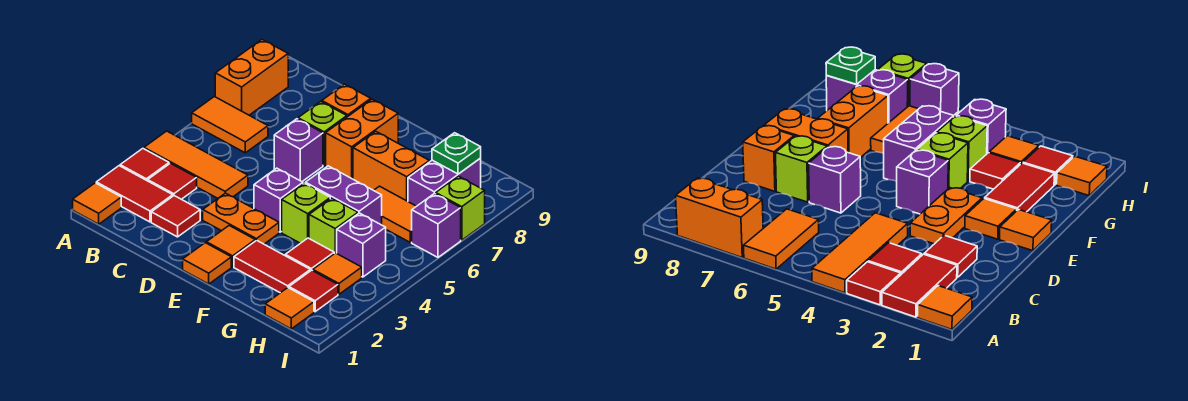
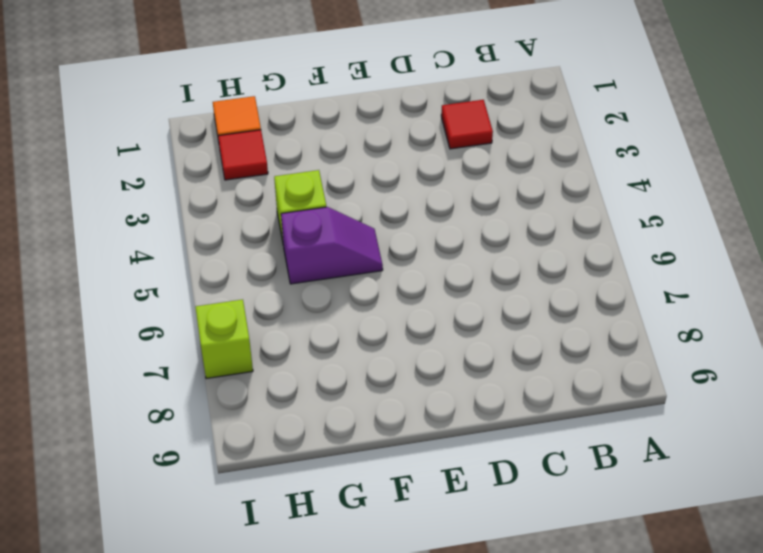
purple slope F5:G5 level 1 top G -> purple brick F5:G5 level 1
none -> orange tile A1 level 1
none -> red tile A2:B2 level 1
none -> red tile A3 level 1
none -> orange tile A4:C4 level 1

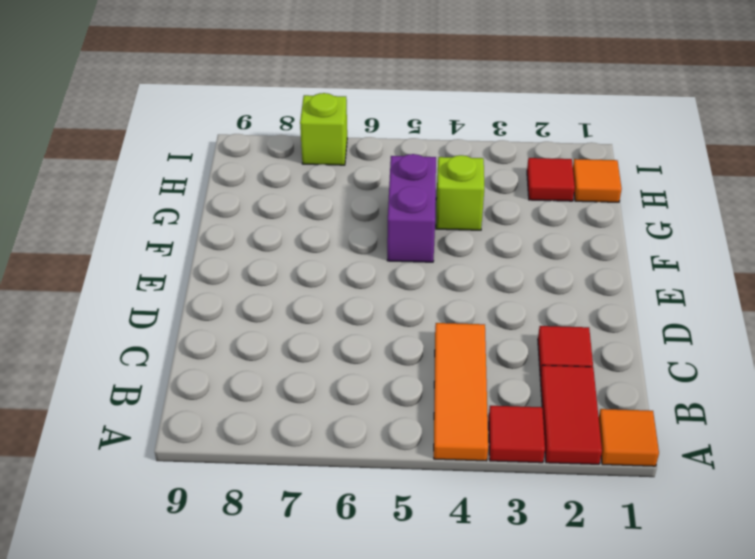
none -> orange tile A6:B6 level 1
none -> orange brick A7:A8 level 1
none -> red tile B3 level 1
none -> orange plate D3:E3 level 1

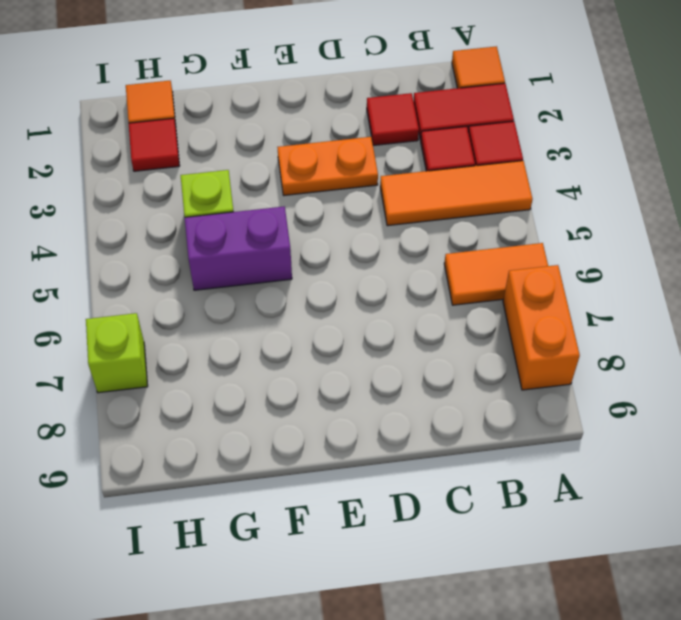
none -> purple brick D6 level 1
none -> lime brick D7 level 1
none -> orange brick D8 level 1
none -> orange tile E1 level 1

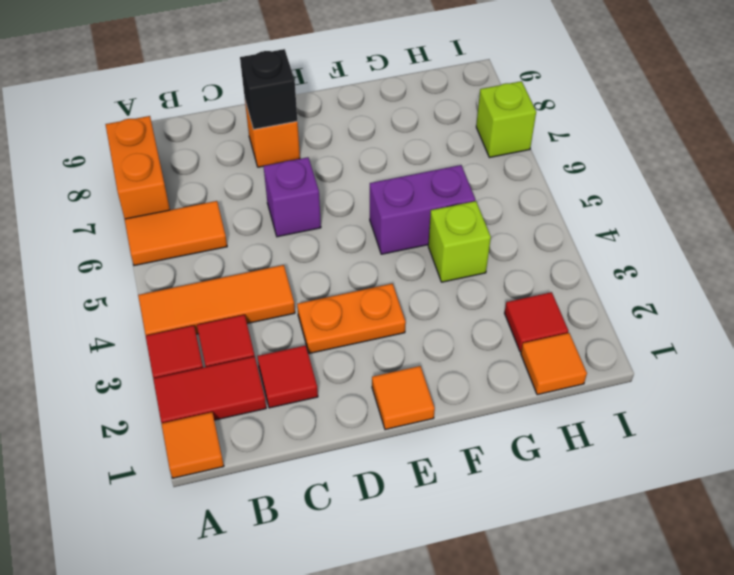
black brick D8 level 2 -> none
none -> lime brick D7 level 1
none -> orange tile E2 level 1
none -> purple brick E4 level 1
none -> orange brick E7:E8 level 1

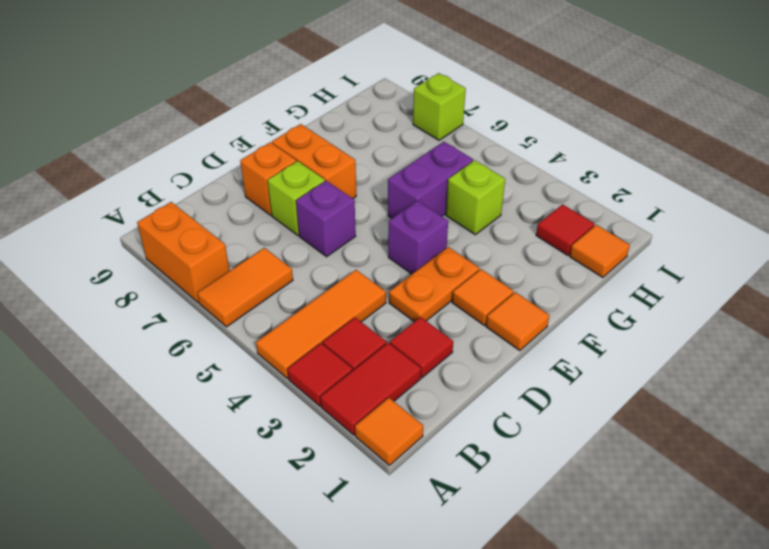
none -> red tile F2:G2 level 1
none -> lime brick F4 level 1
none -> orange brick F7:G7 level 1
none -> red tile G3 level 1

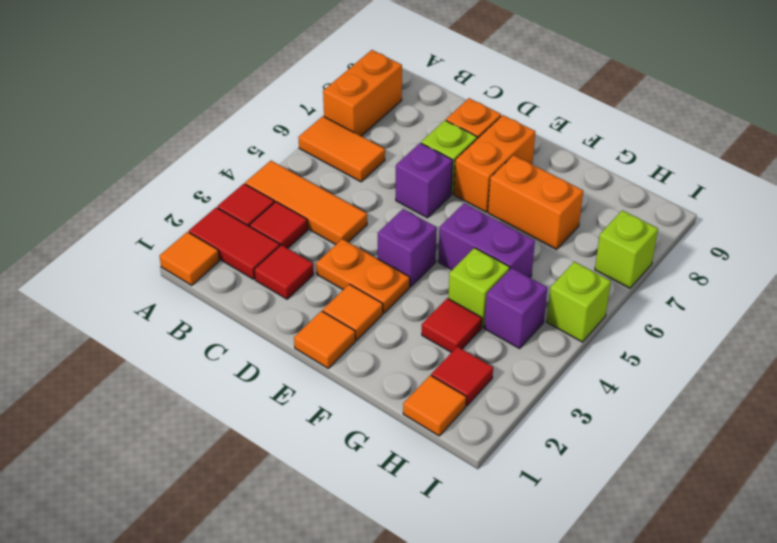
lime brick I5 level 1 -> lime brick F4 level 1
none -> red tile F2:G2 level 1
none -> orange tile G6:H6 level 1
none -> orange tile H3 level 1
none -> purple brick H7:H8 level 1

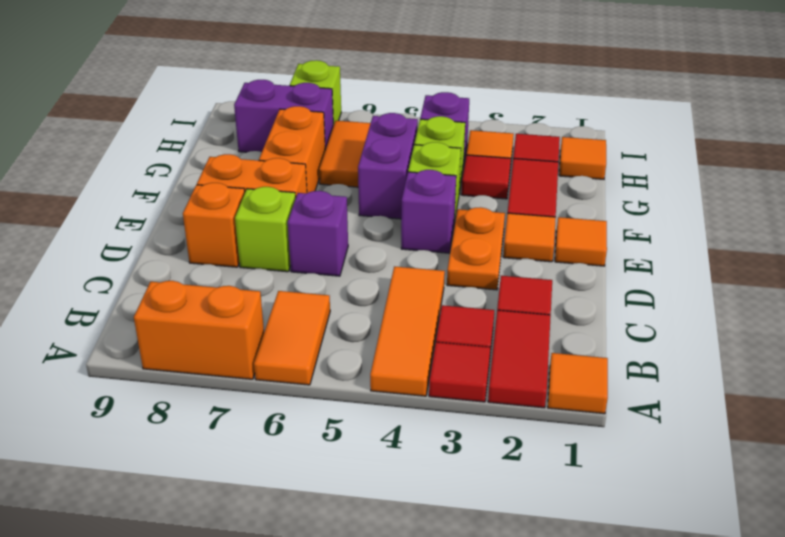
none -> purple brick I6 level 1
none -> green plate H8 level 2

